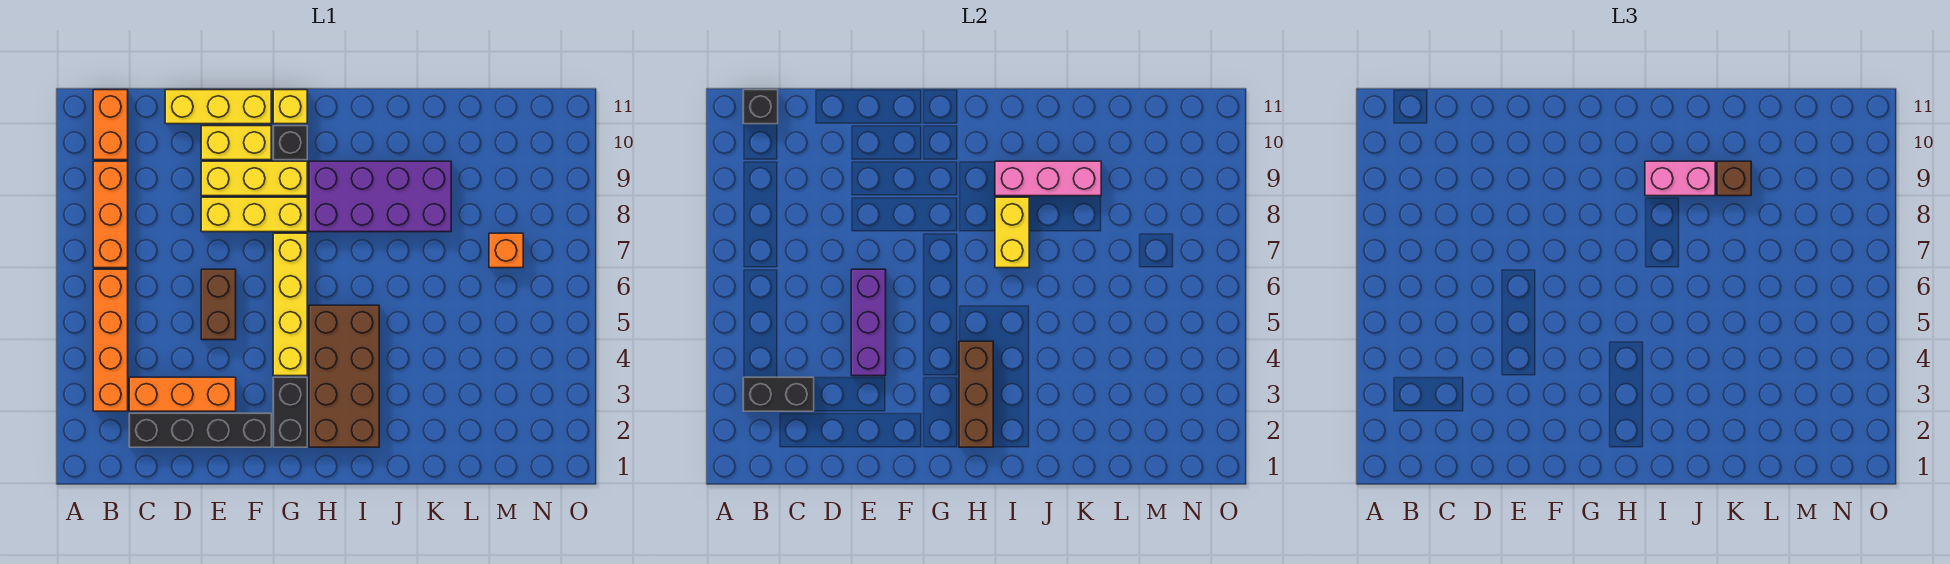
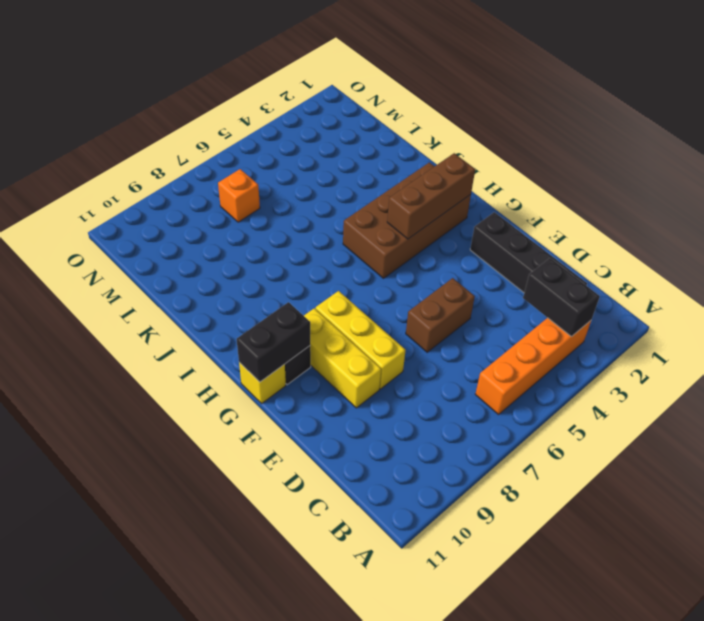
black brick G10:G11 level 2 -> black brick G2:G3 level 1
none -> orange brick B7:B9 level 1
none -> orange brick B10:B11 level 1
none -> orange brick C3:E3 level 1

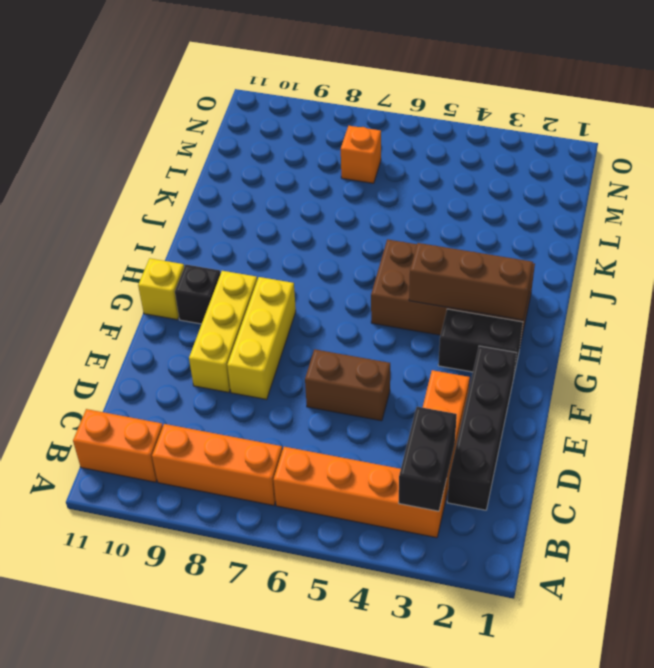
none -> yellow brick D11:F11 level 1
none -> yellow brick E10:F10 level 1
none -> yellow brick G4:G7 level 1

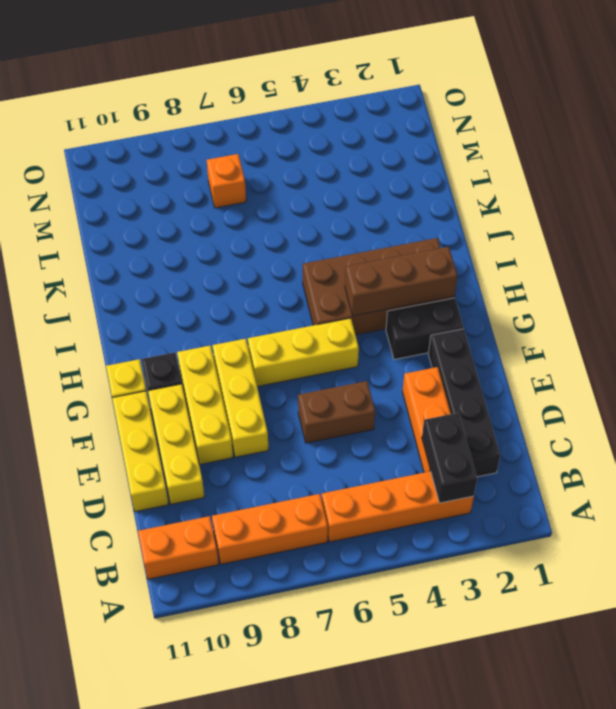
yellow brick D10:F10 level 1 -> yellow brick E10:F10 level 1
yellow brick G5:G7 level 1 -> yellow brick G4:G7 level 1
none -> purple brick H8:K9 level 1
none -> black brick B11 level 2
none -> purple brick E4:E6 level 2

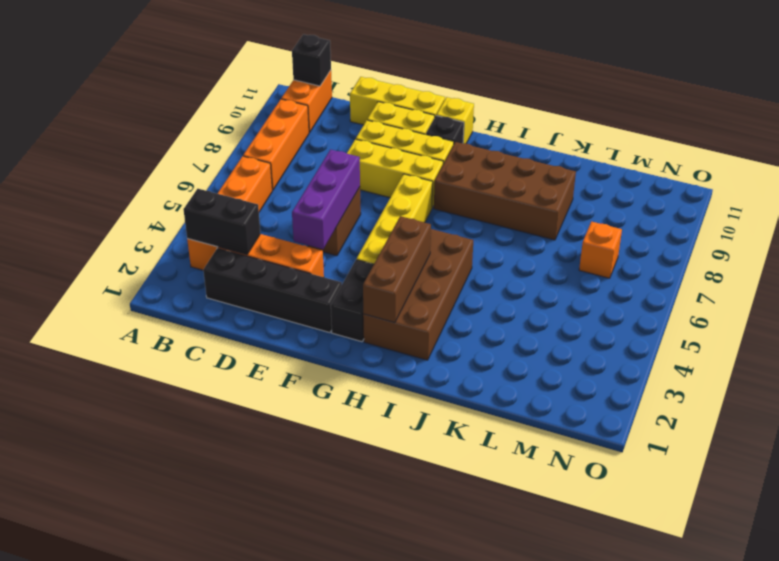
brown brick H8:K9 level 1 -> purple brick H8:K9 level 1
none -> yellow brick I7:I8 level 2
none -> pink brick I9:K9 level 2
none -> pink brick I9:J9 level 3

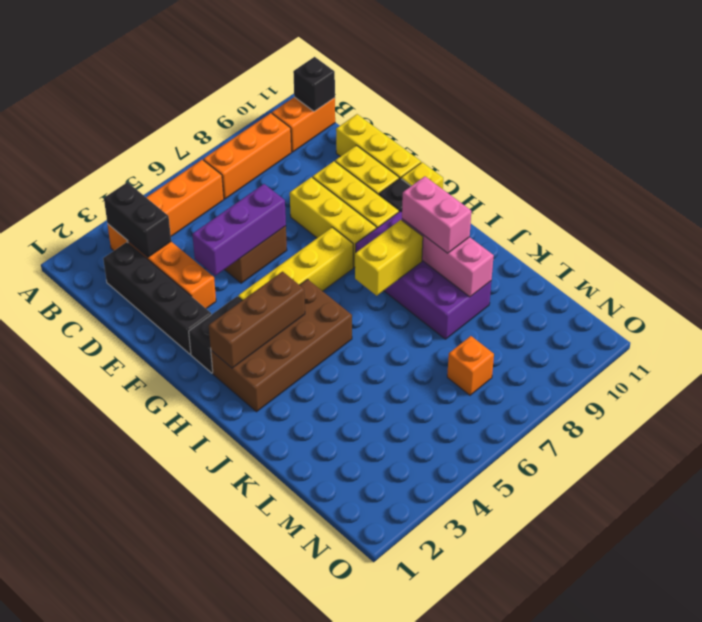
none -> brown brick K9 level 3

